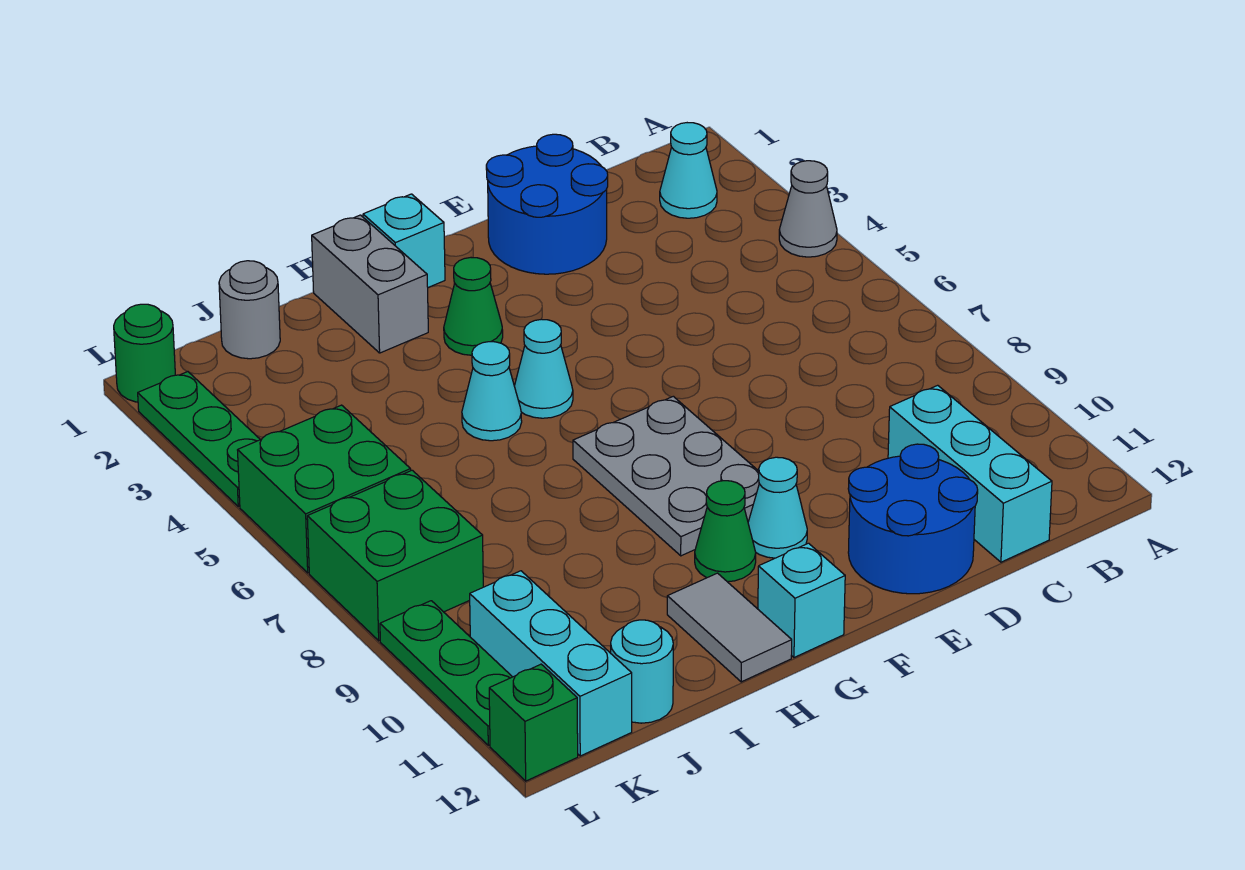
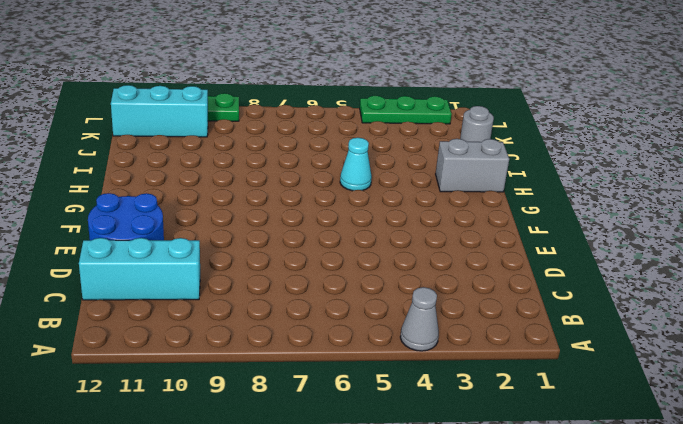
none -> cyan cone B2 level 1
none -> blue round brick D1:E2 level 1
none -> grey plate F7:G9 level 1

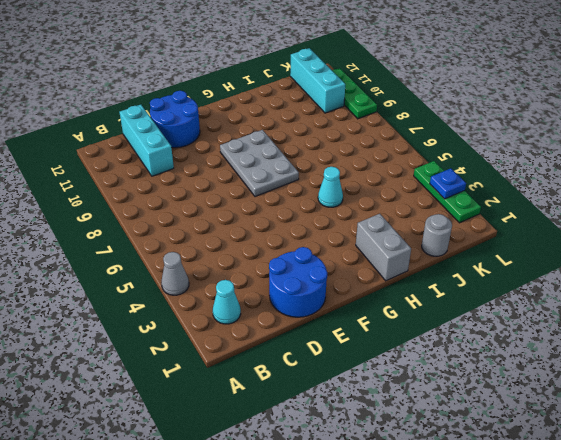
blue plate L3 level 2 -> none
none -> cyan cone F10 level 1
none -> cyan brick G1 level 1
none -> green cone G3 level 1

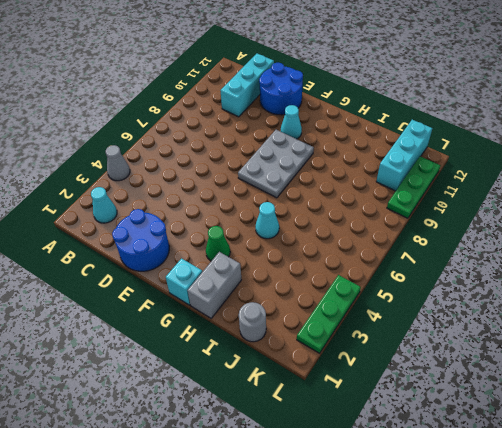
none -> cyan cone G5 level 1
none -> green cone G10 level 1
none -> cyan brick G12 level 1

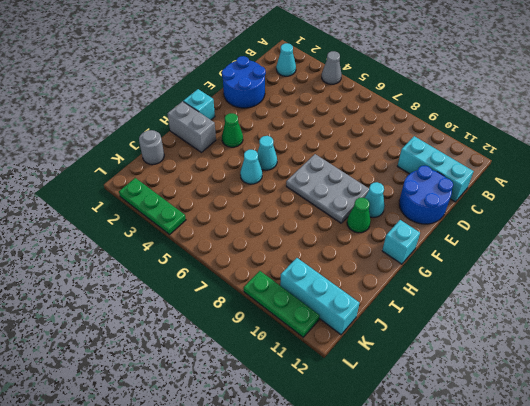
none -> grey tile H11:H12 level 1
none -> cyan round brick J12 level 1
none -> green brick K5:L6 level 1

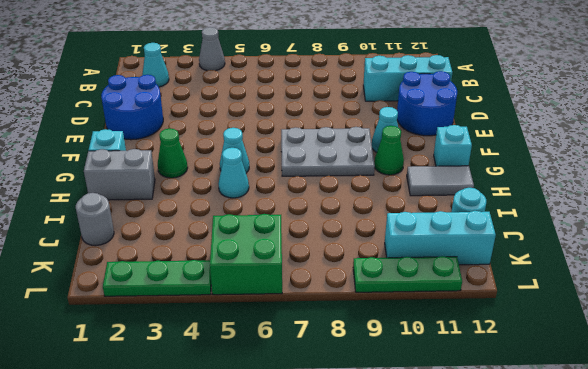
none -> green brick K7:L8 level 1
none -> green round brick L1 level 1
none -> green brick L12 level 1

